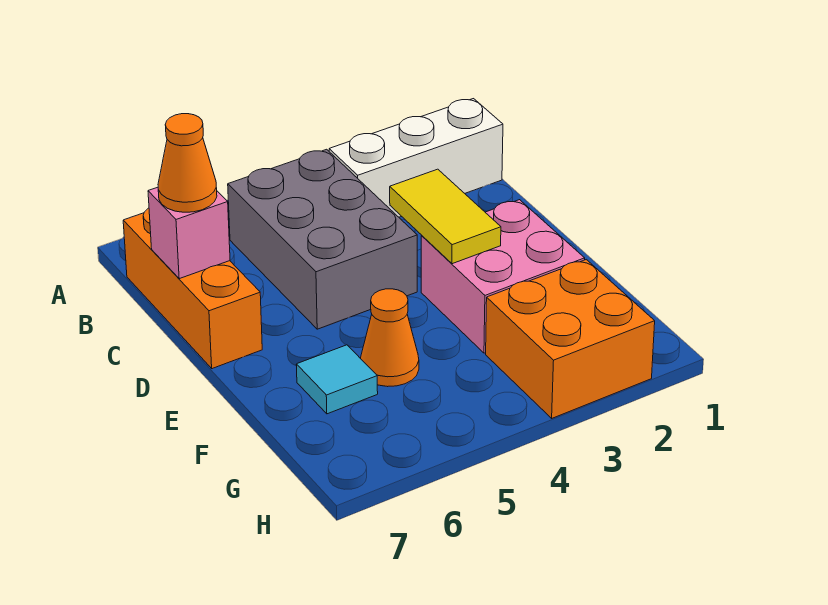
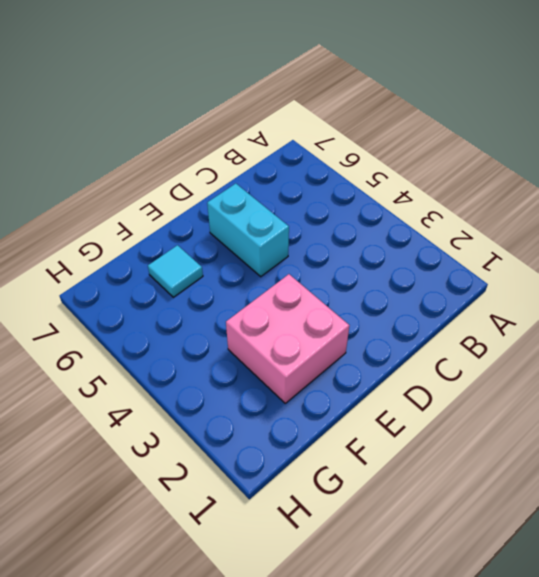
cyan brick D5:D6 level 1 -> grey brick B4:D5 level 1
none -> white brick B1:B3 level 1
none -> orange brick B7:D7 level 1

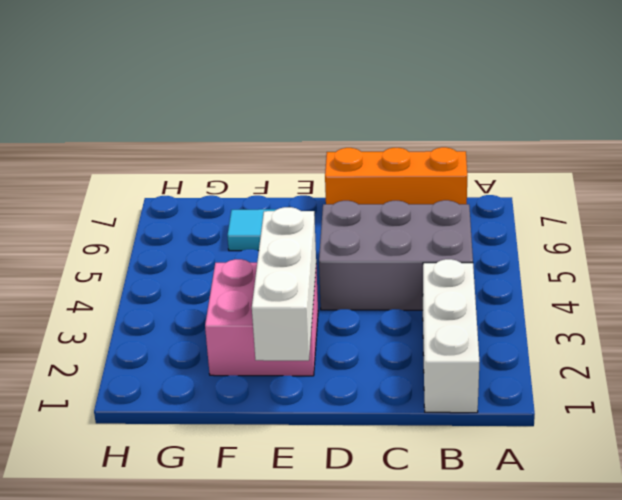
white brick E1:E3 level 2 -> yellow tile D3:E3 level 2
none -> orange cone F5 level 1
none -> orange brick G2:H3 level 1

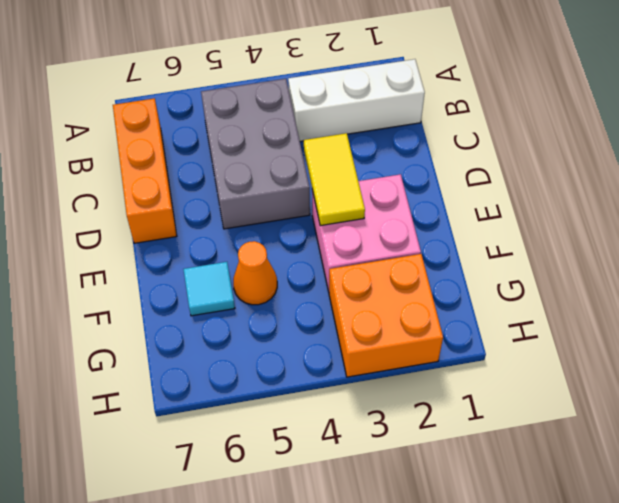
none -> pink brick C7 level 2
none -> orange cone C7 level 3

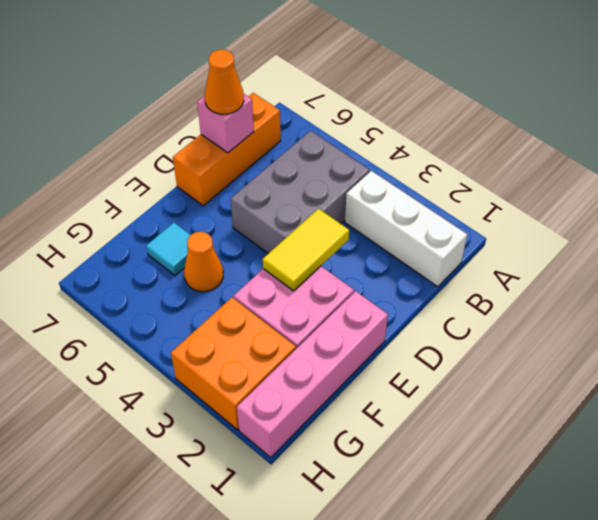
pink brick E1:H1 level 1 -> none

